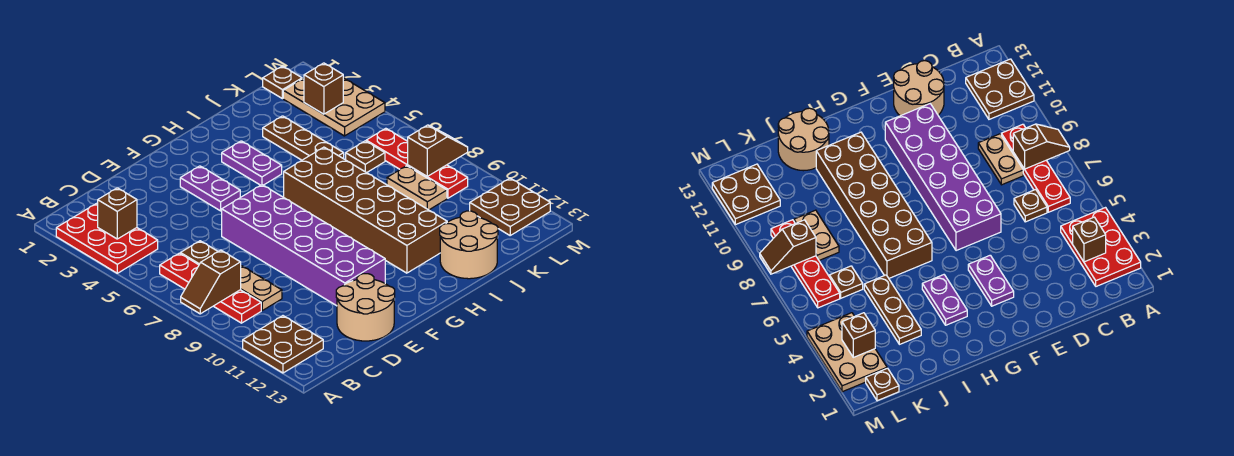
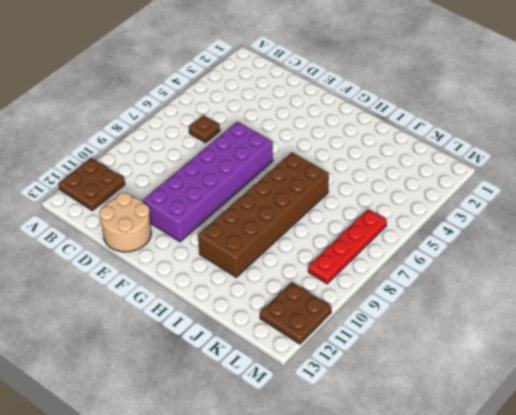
none -> red plate A2:B4 level 1
none -> red plate B6:B9 level 1
none -> tan plate C8:C9 level 1

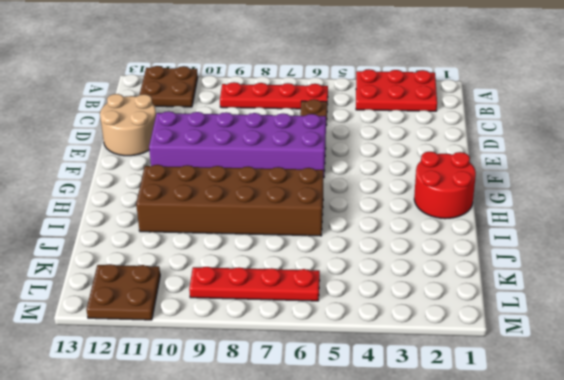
red round brick G1:H2 level 1 -> none
none -> tan plate C8:C9 level 1
none -> purple plate F3:F4 level 1
none -> purple plate H3:H4 level 1

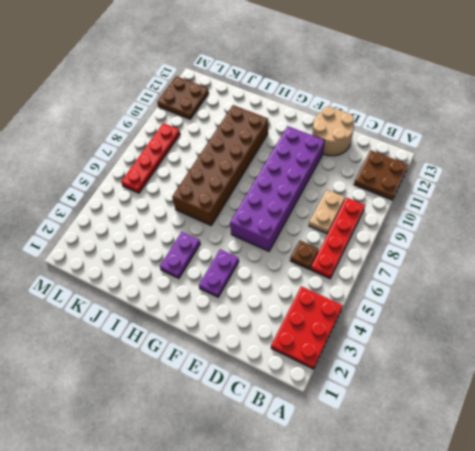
none -> tan round brick I12:J13 level 1
none -> brown plate J3:J5 level 1
none -> brown plate K6 level 1

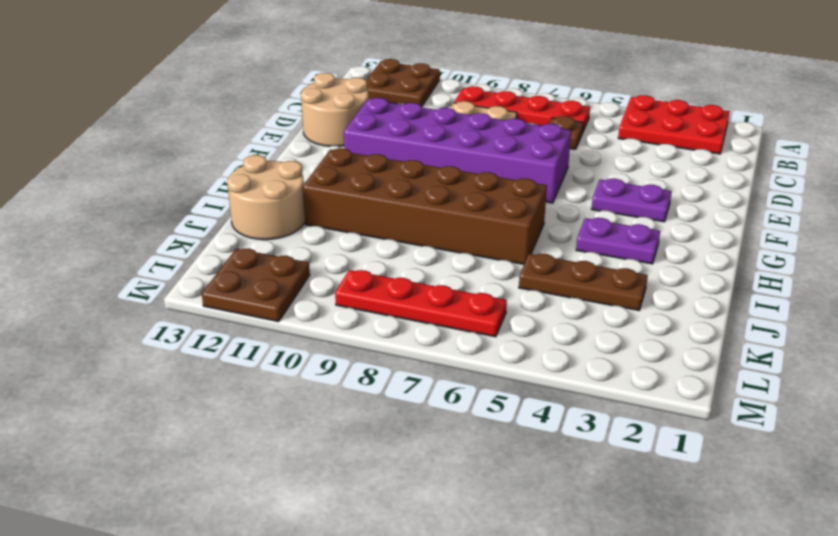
none -> brown plate K6 level 1
none -> tan plate K8:K9 level 1
none -> brown plate L1 level 1

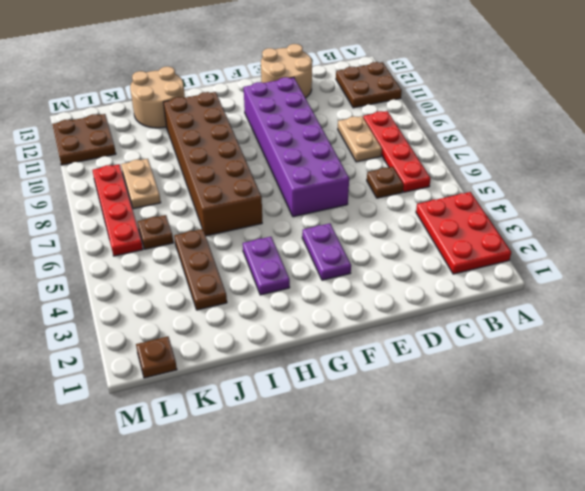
none -> tan plate L2:M4 level 1
none -> brown slope A8:B8 level 2 top B
none -> brown brick B3 level 2

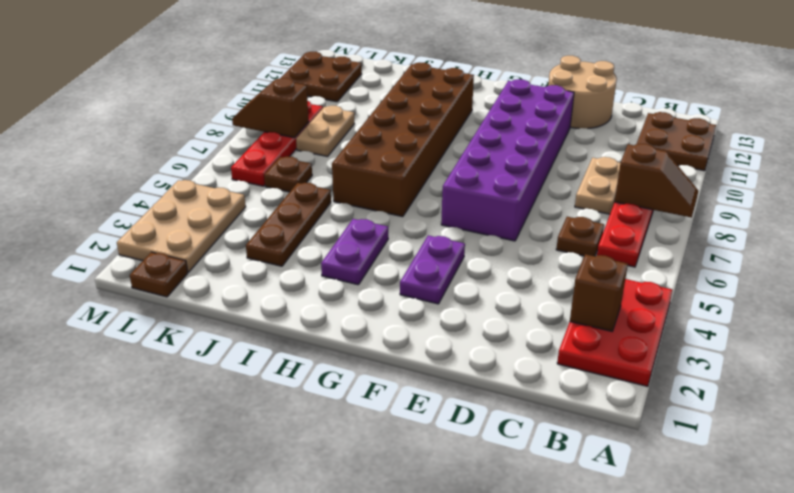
none -> tan round brick I12:J13 level 1
none -> brown brick L3 level 2

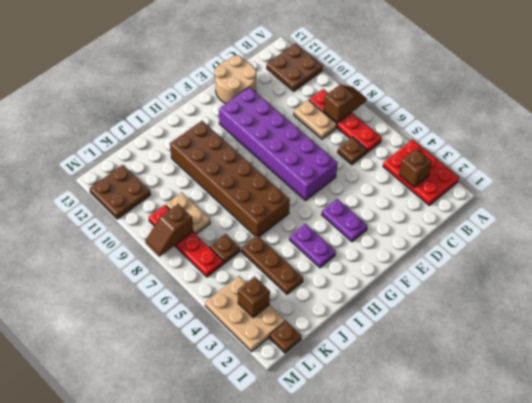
none -> tan round brick I12:J13 level 1

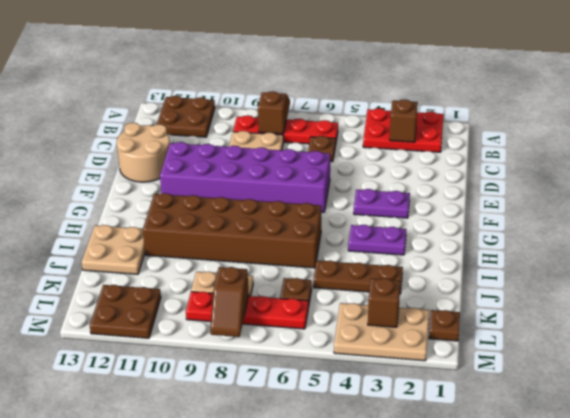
tan plate I12:J13 level 1 -> tan round brick I12:J13 level 1

